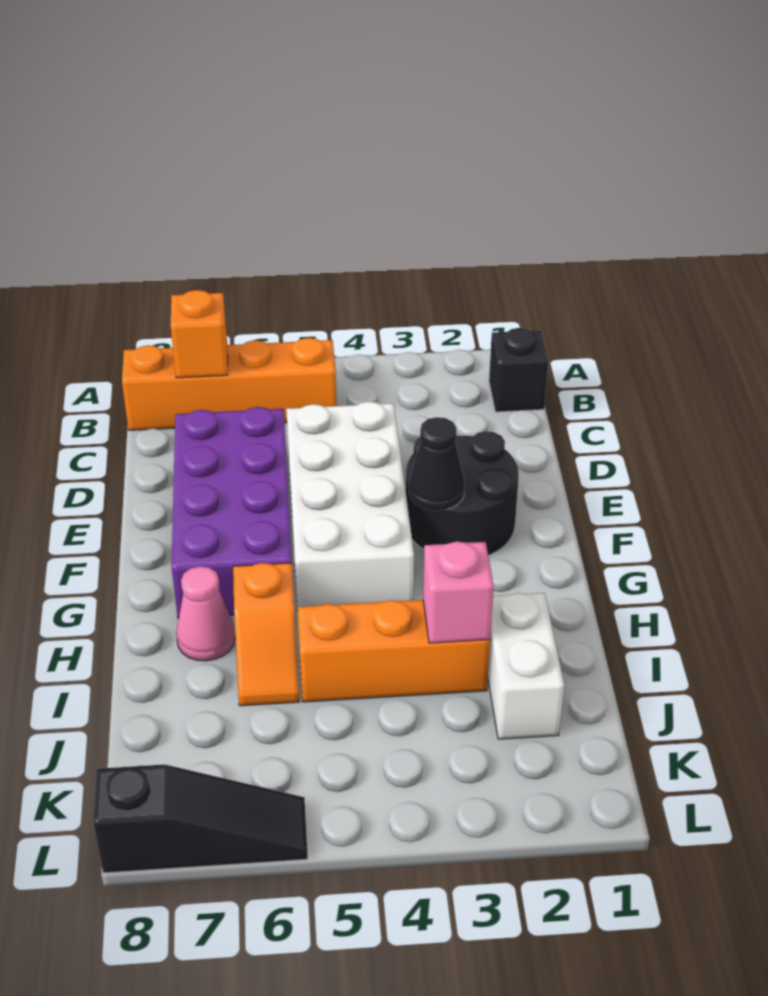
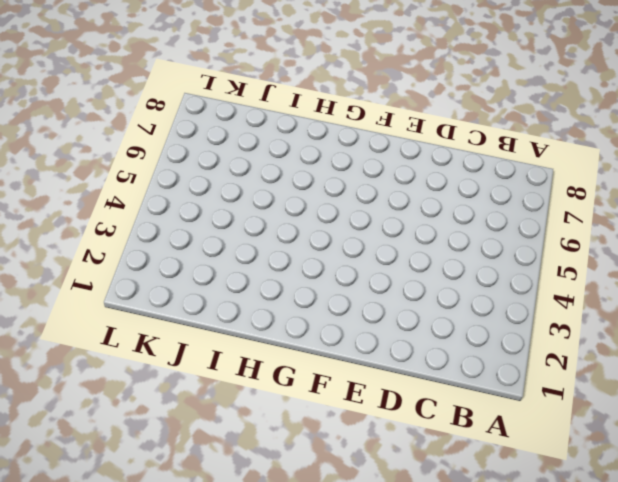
none -> black brick B1 level 1
none -> orange brick B5:B8 level 1
none -> white brick D4:G5 level 1

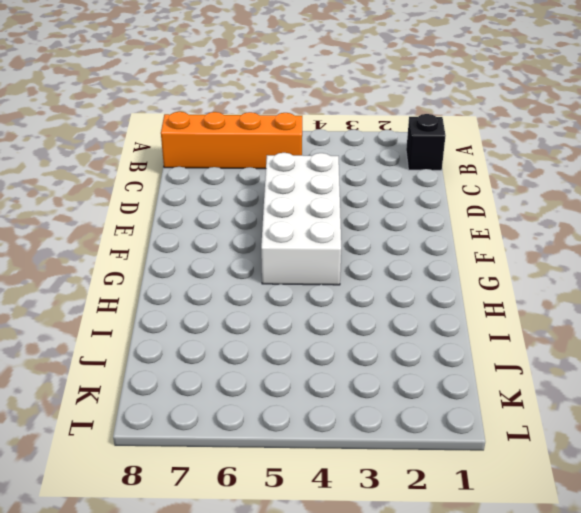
none -> purple brick D6:G7 level 1
none -> black round brick E2:F3 level 1
none -> orange slope H6:I6 level 1 top H

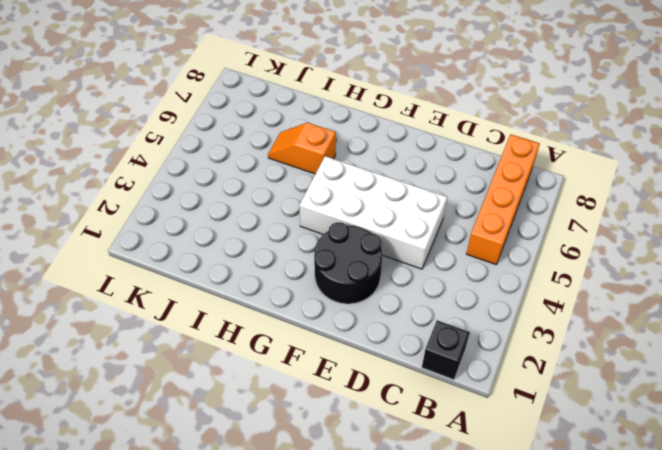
none -> purple brick D6:G7 level 1
none -> pink cone H7 level 1
none -> white brick I2:J2 level 1

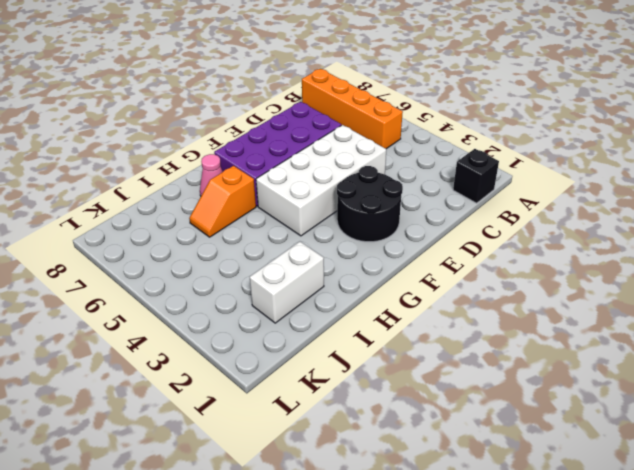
none -> orange brick I3:I5 level 1
none -> black slope L6:L8 level 1 top 8
none -> orange brick B7 level 2

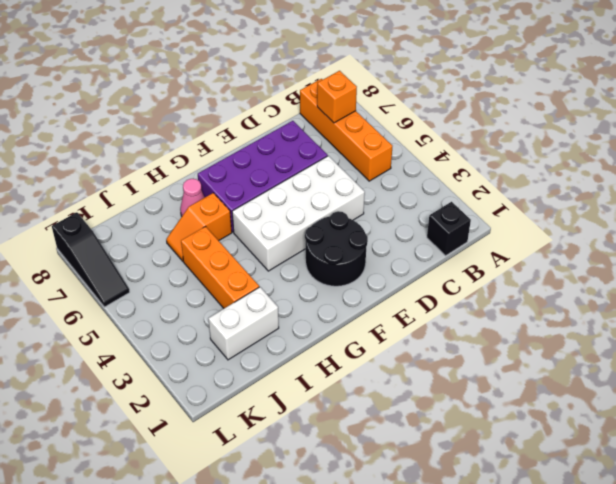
none -> black cone F3 level 2
none -> pink brick I3 level 2

